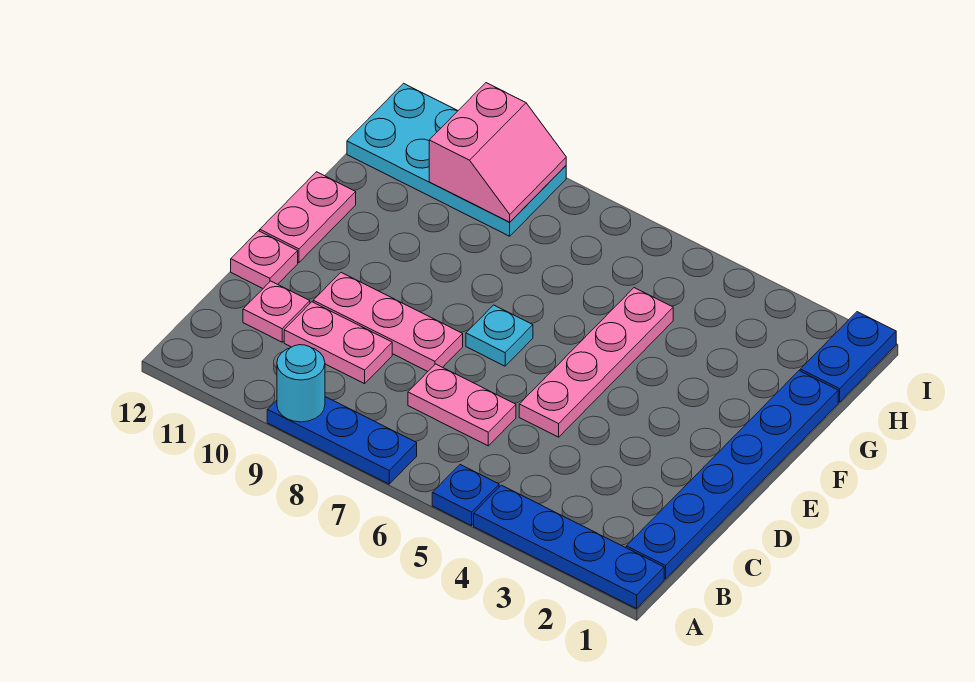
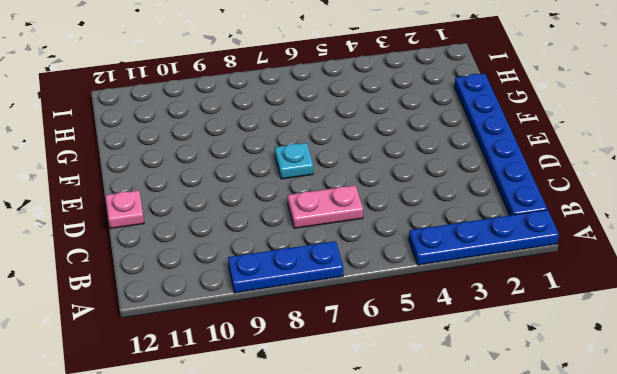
none -> blue plate A5 level 1
none -> pink plate C9:C10 level 1
none -> pink plate C11 level 1

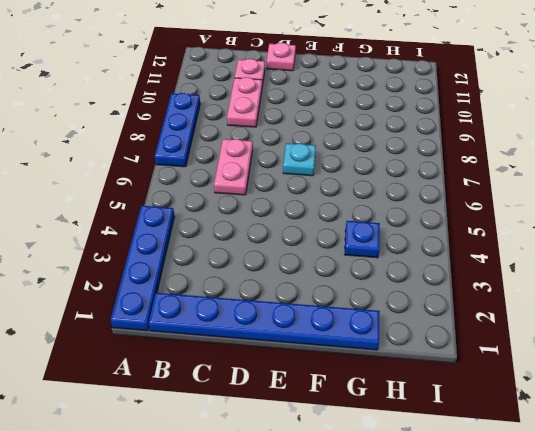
blue plate G4 level 1 -> blue plate A5 level 1
none -> pink plate D5:G5 level 1
none -> pink plate D8:D10 level 1
none -> pink plate E12:F12 level 1

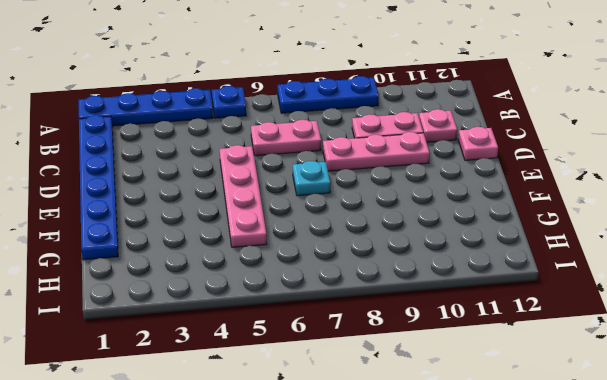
none -> pink plate E12:F12 level 1
none -> blue plate H1:I1 level 1
none -> cyan plate H9:I12 level 1

